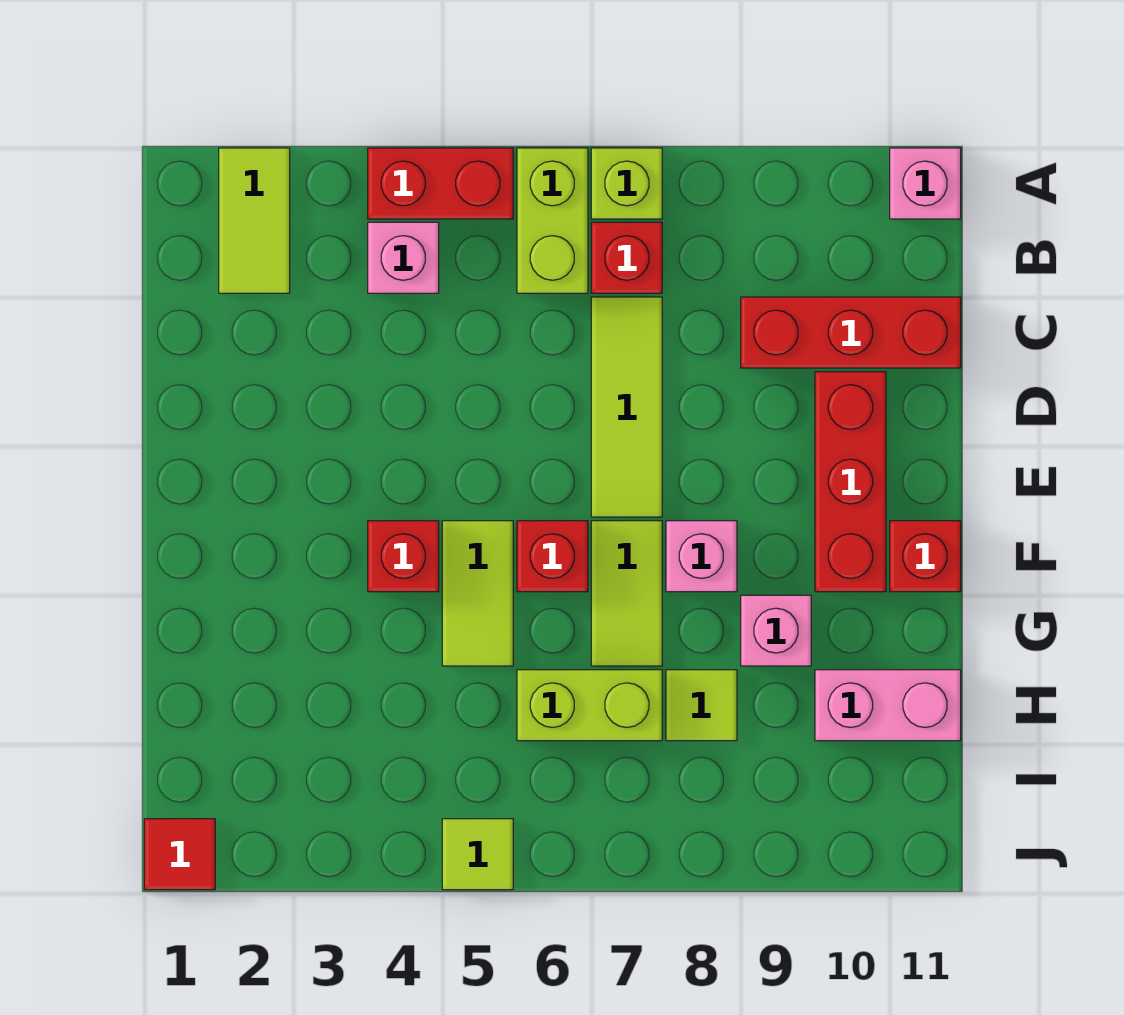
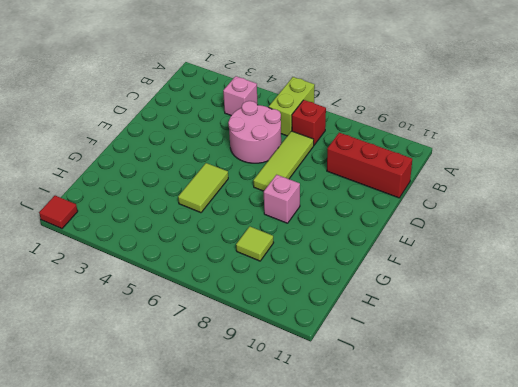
pink round brick C5:D6 level 1 -> none
none -> lime tile A2:B2 level 1
none -> red brick A4:A5 level 1
none -> lime brick A7 level 1

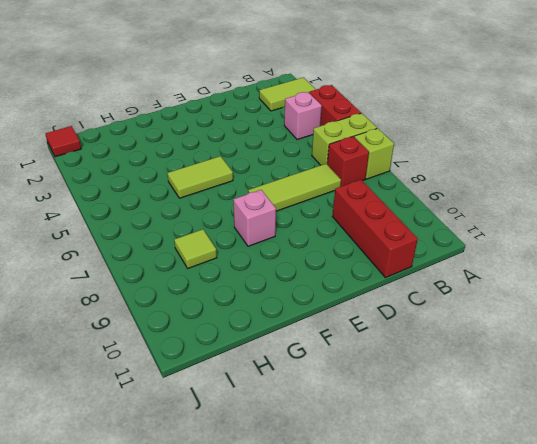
none -> pink brick A11 level 1
none -> red brick D10:F10 level 1
none -> red brick F4 level 1

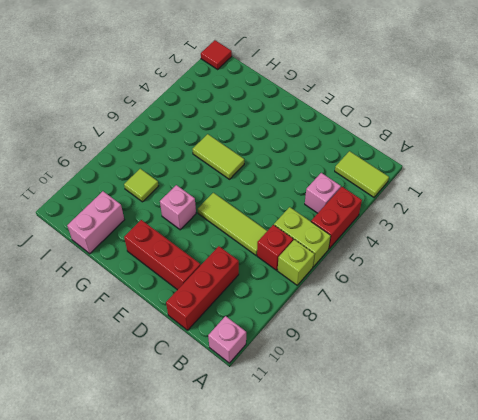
none -> red brick F4 level 1
none -> red brick F6 level 1
none -> lime tile F7:G7 level 1

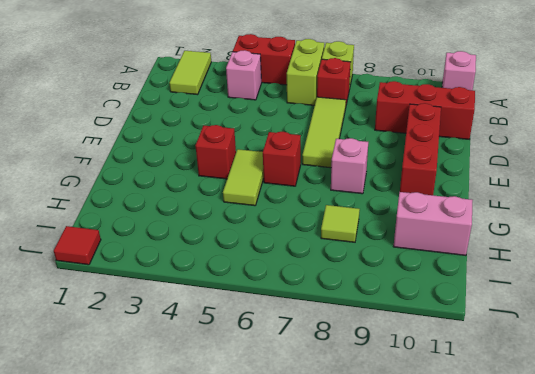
none -> lime tile F7:G7 level 1
none -> red brick F11 level 1
none -> pink brick G9 level 1

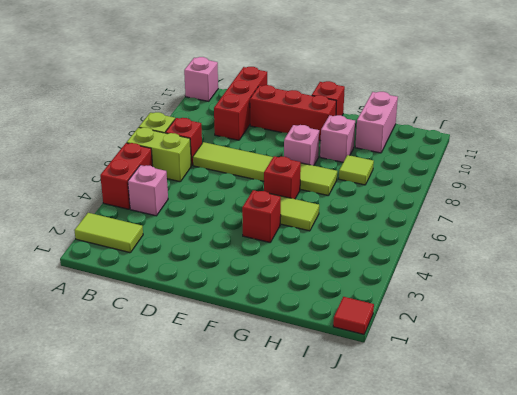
none -> lime brick H6:H7 level 1
none -> lime tile J5 level 1

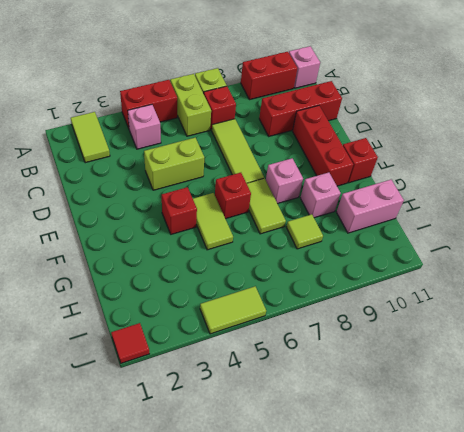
red brick A9:A10 level 1 -> none
lime brick D4:D5 level 1 -> lime brick H6:H7 level 1
lime tile J4:J5 level 1 -> lime tile J5 level 1

